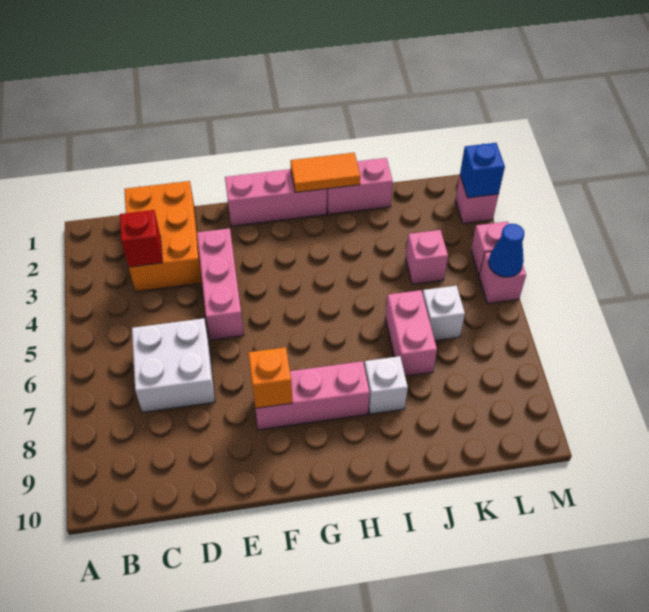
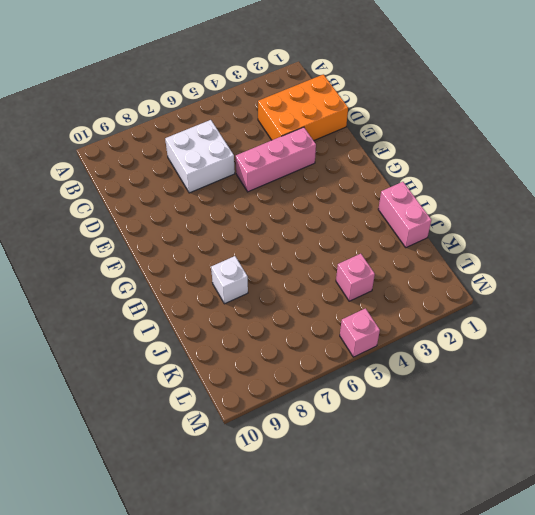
none -> pink brick F1:H1 level 1
none -> pink brick F8:H8 level 1
none -> pink brick J6:J7 level 1

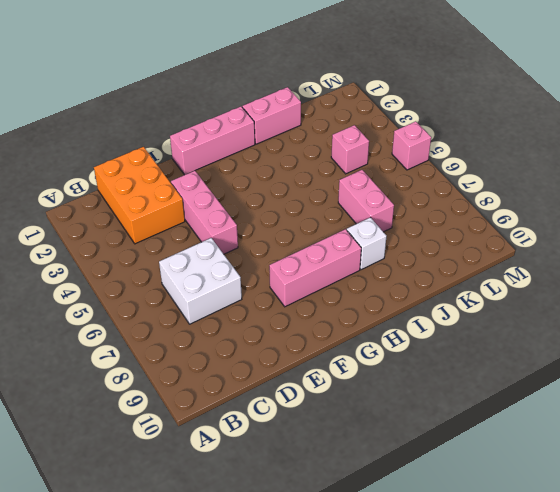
none -> white brick K6 level 1
none -> pink brick M2 level 1
none -> pink brick M4 level 1

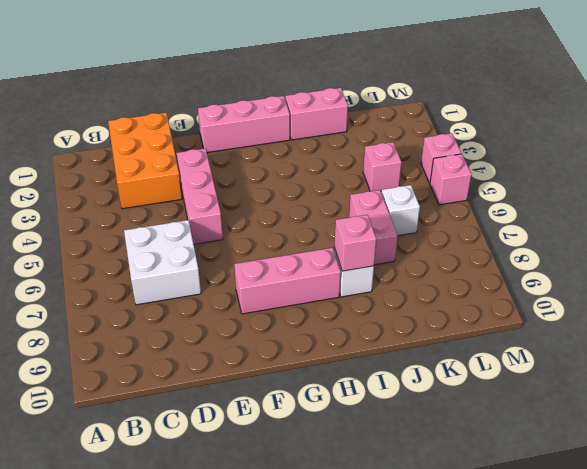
pink brick I8 level 2 -> pink brick M2 level 1
none -> red brick C3 level 2
none -> orange brick F8 level 2
none -> orange tile H1:I1 level 2

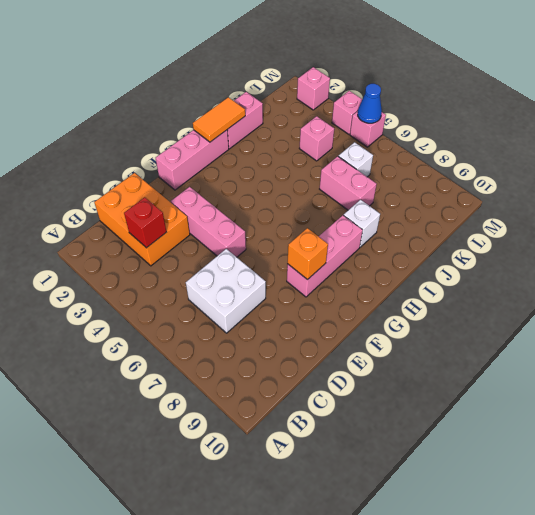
none -> blue brick M2 level 2

